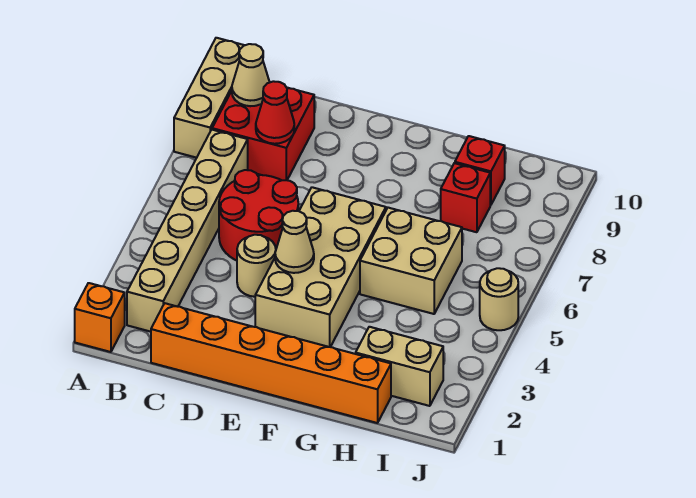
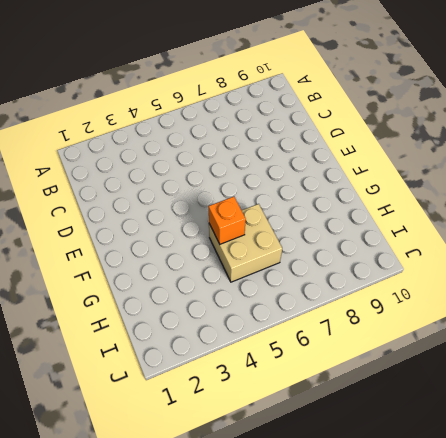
orange brick G5 level 2 -> orange brick A1 level 1
none -> tan brick A8:A10 level 1
none -> tan brick B2:B7 level 1
none -> red brick B8:C9 level 1

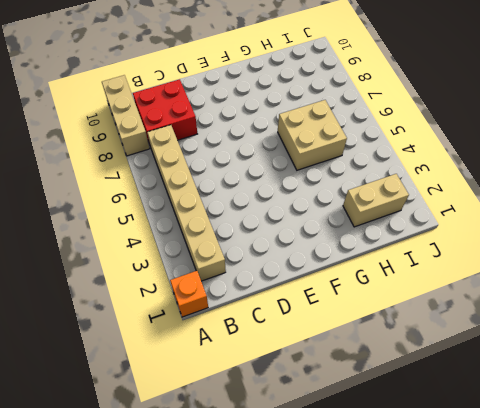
none -> orange brick C1:H1 level 1
none -> red round brick C5:D6 level 1
none -> tan round brick D4 level 1

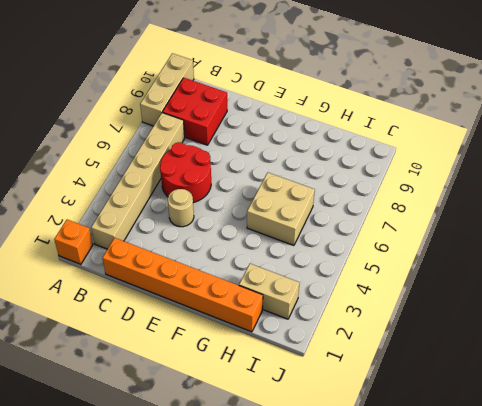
none -> tan brick E3:F6 level 1
none -> red brick H8 level 1
none -> red brick H9 level 1

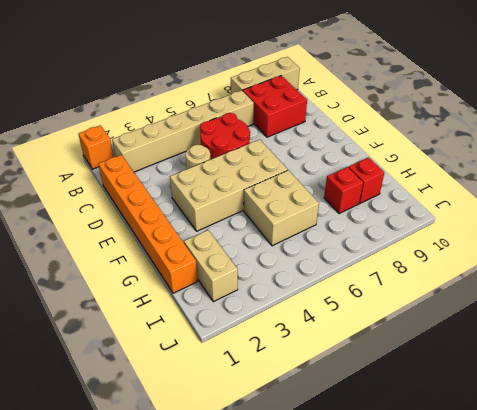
none -> tan round brick J5 level 1
none -> tan cone B9 level 2
none -> red cone C8 level 2

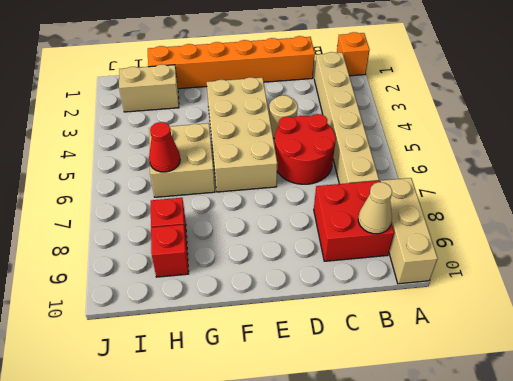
red cone H6 level 2 -> red cone C8 level 2
none -> tan round brick J5 level 1
none -> tan cone E4 level 2

